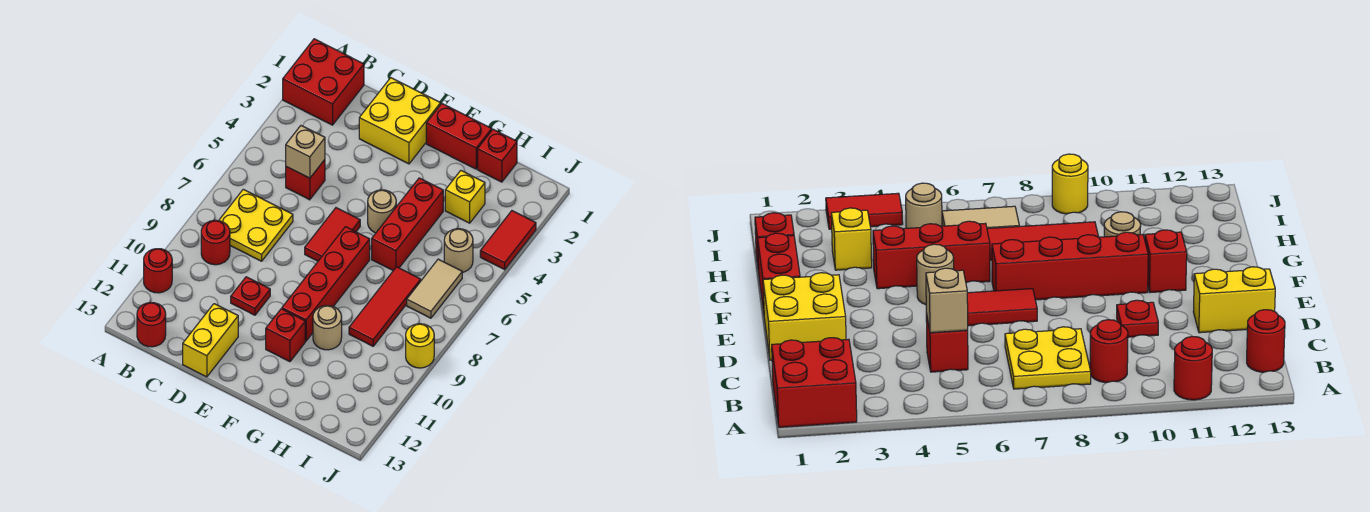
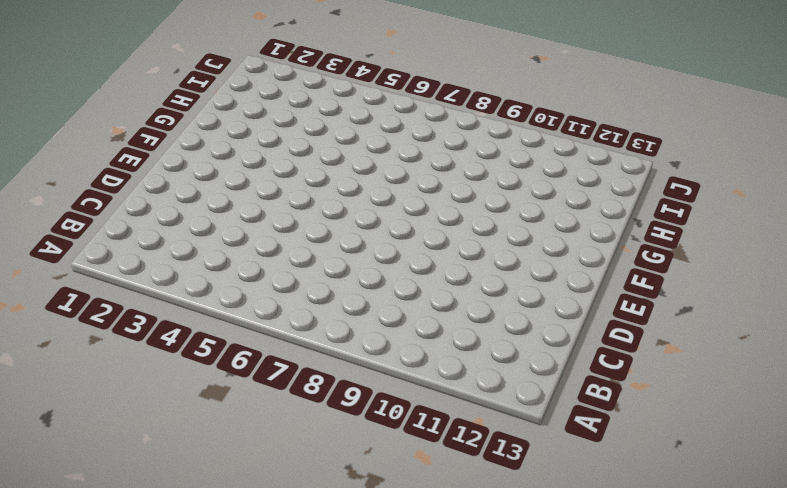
none -> red brick A1:B2 level 1
none -> red round brick A11 level 1
none -> yellow plate B7:C8 level 1

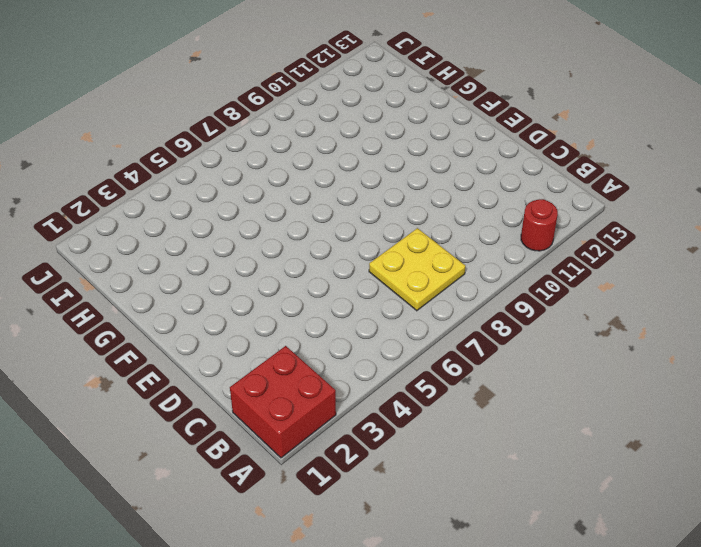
none -> red round brick B9 level 1
none -> red round brick B13 level 1
none -> red brick C5 level 1

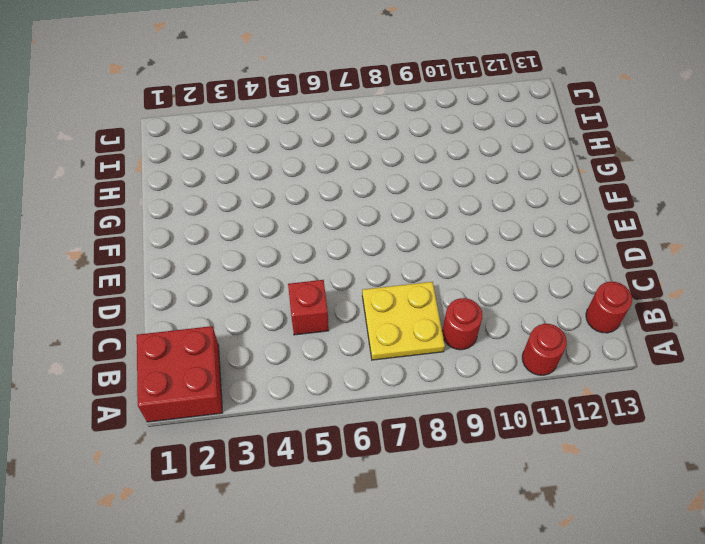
none -> yellow brick D1:E2 level 1
none -> red plate D10 level 1
none -> yellow brick D12:D13 level 1

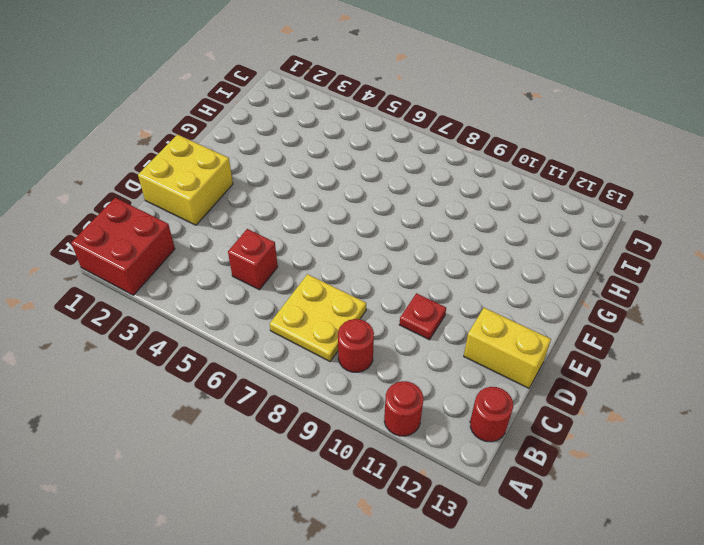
none -> red tile E6:E7 level 1
none -> red brick F1:G1 level 1
none -> tan round brick F5 level 1

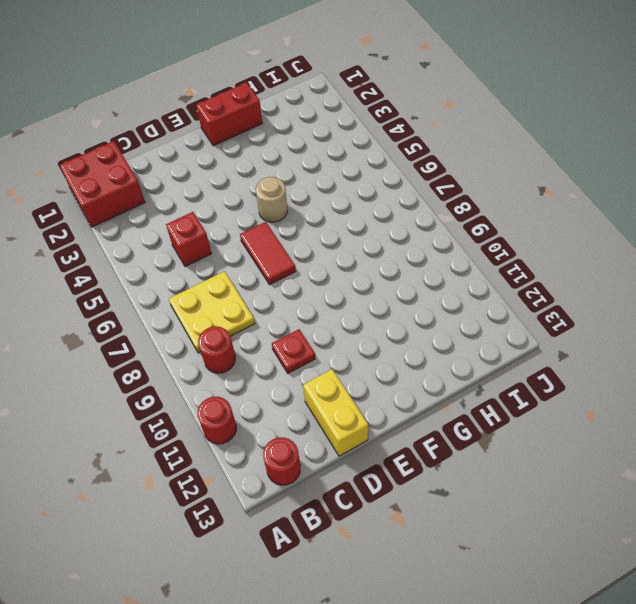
none -> yellow brick D1:E2 level 1
none -> red brick F7:F10 level 1
none -> red brick F11 level 1

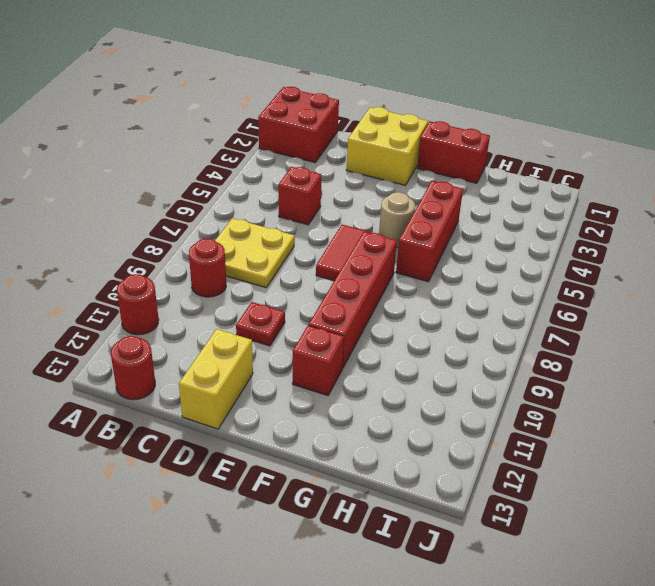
none -> tan round brick G10 level 1
none -> red brick H1 level 1
none -> yellow brick H3 level 1

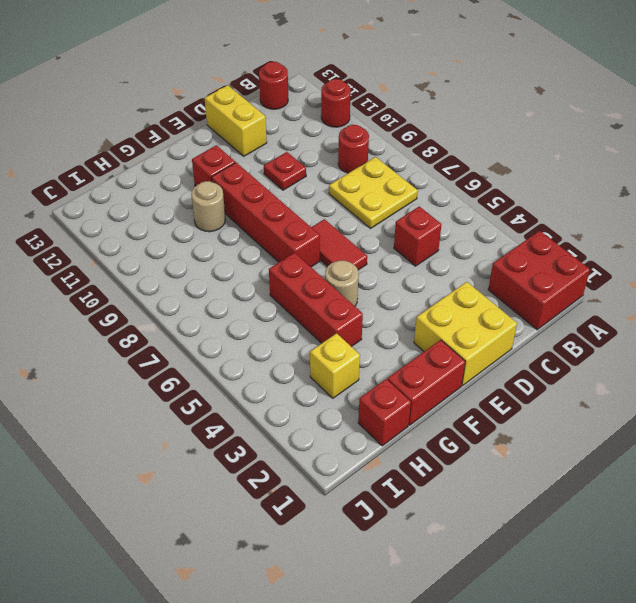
none -> red tile H7:H9 level 1
none -> tan round brick I5 level 1
none -> tan tile I6:I7 level 1

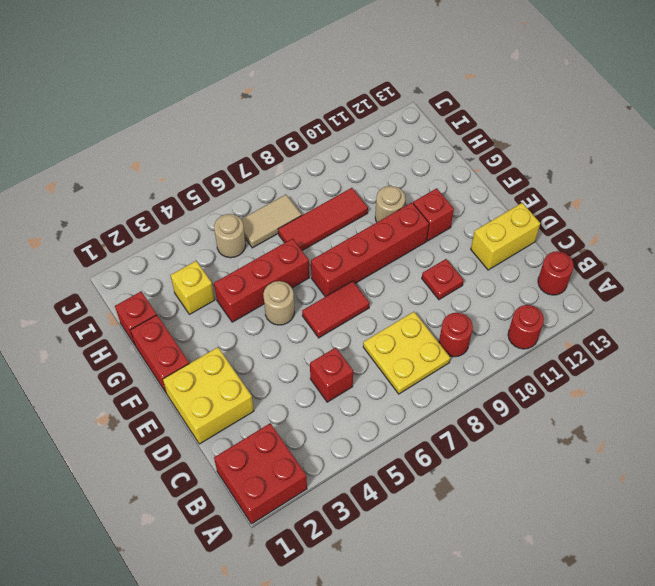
none -> red tile J3:J4 level 1
none -> yellow round brick J9 level 1
none -> tan brick C5 level 2

